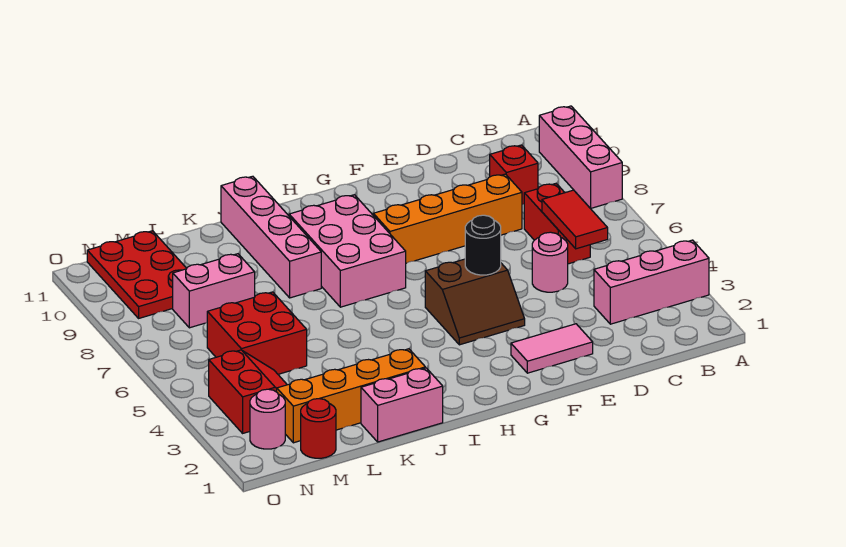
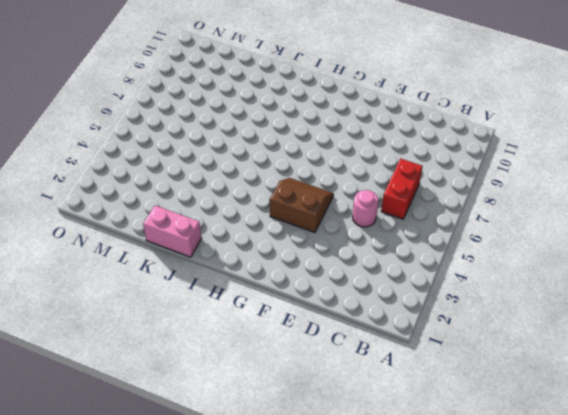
brown slope F4:G5 level 1 top 4 -> brown slope F4:G5 level 1 top 5
none -> pink brick A3:C3 level 1
none -> pink brick A8:A10 level 1
none -> red brick C9 level 1

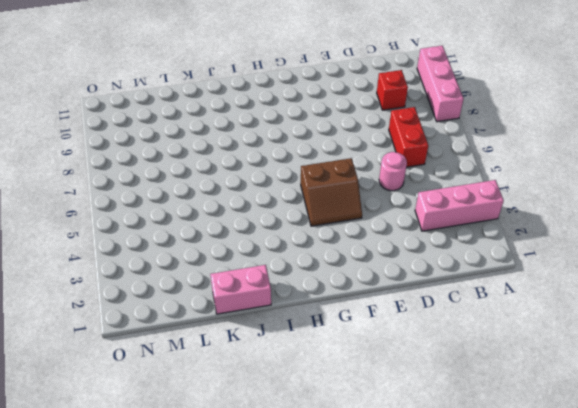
none -> orange brick D8:G8 level 1
none -> pink tile E2:F2 level 1
none -> pink brick H7:I9 level 1

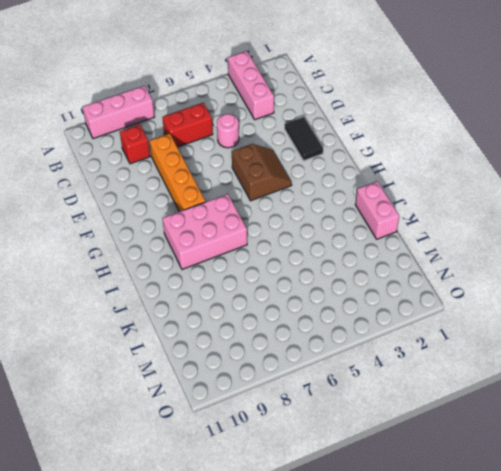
black tile E2:F2 level 1 -> pink tile E2:F2 level 1
none -> orange brick J2:M2 level 1
none -> pink brick J8:J11 level 1
none -> red brick L5:M6 level 1

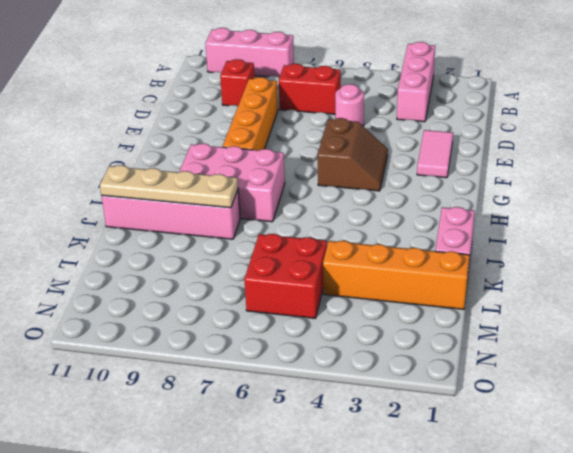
tan plate J8:J11 level 2 -> none
orange brick L1:L4 level 1 -> orange brick J2:M2 level 1
none -> pink brick L8:M8 level 1
none -> red round brick M1 level 1
none -> red slope M3:N4 level 1 top N

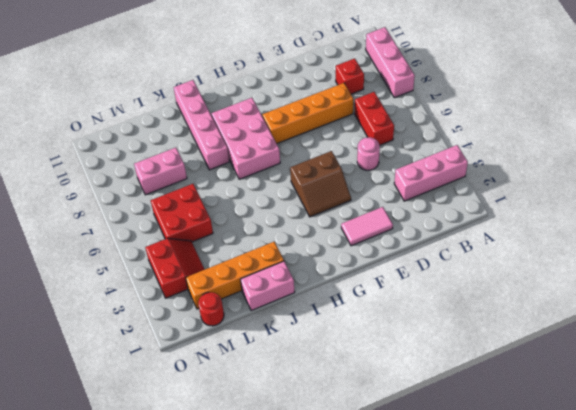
none -> red plate M9:N11 level 1
none -> pink round brick N2 level 1
none -> red tile C5:C6 level 2

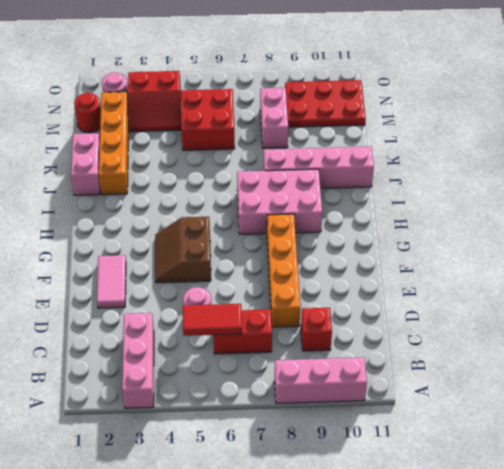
none -> black round brick F5 level 2

